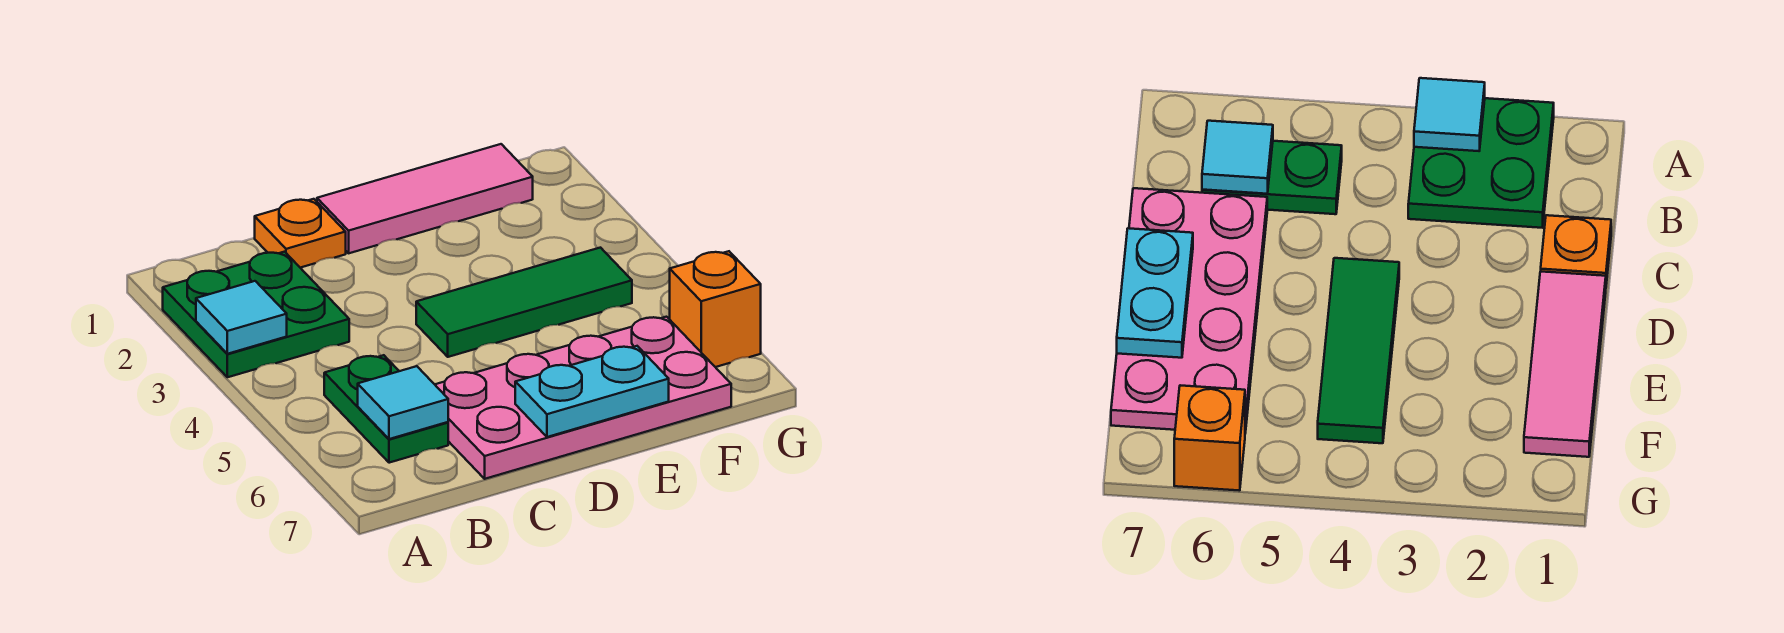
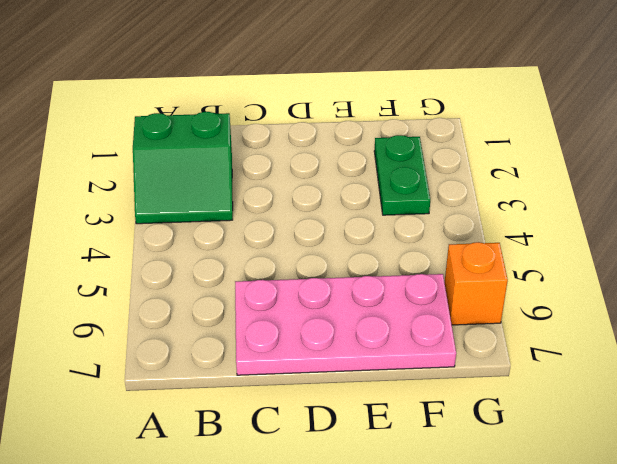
green slope A2:B3 level 1 top 2 -> green plate A2:B3 level 1
green plate F2:F3 level 1 -> green plate B5:B6 level 1
none -> orange plate C1 level 1
none -> pink tile D1:F1 level 1

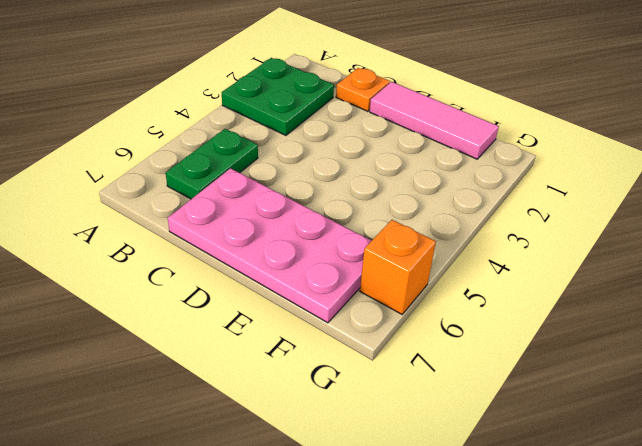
none -> green tile D4:F4 level 1
none -> cyan tile A3 level 2

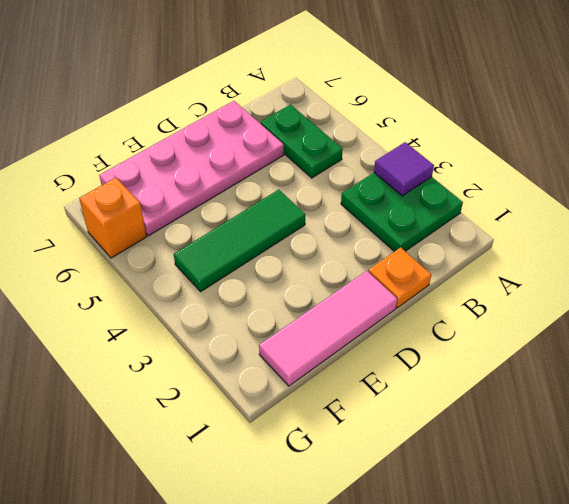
purple tile A3 level 2 -> cyan tile A3 level 2
none -> cyan tile B6 level 2
none -> cyan plate D7:E7 level 2

